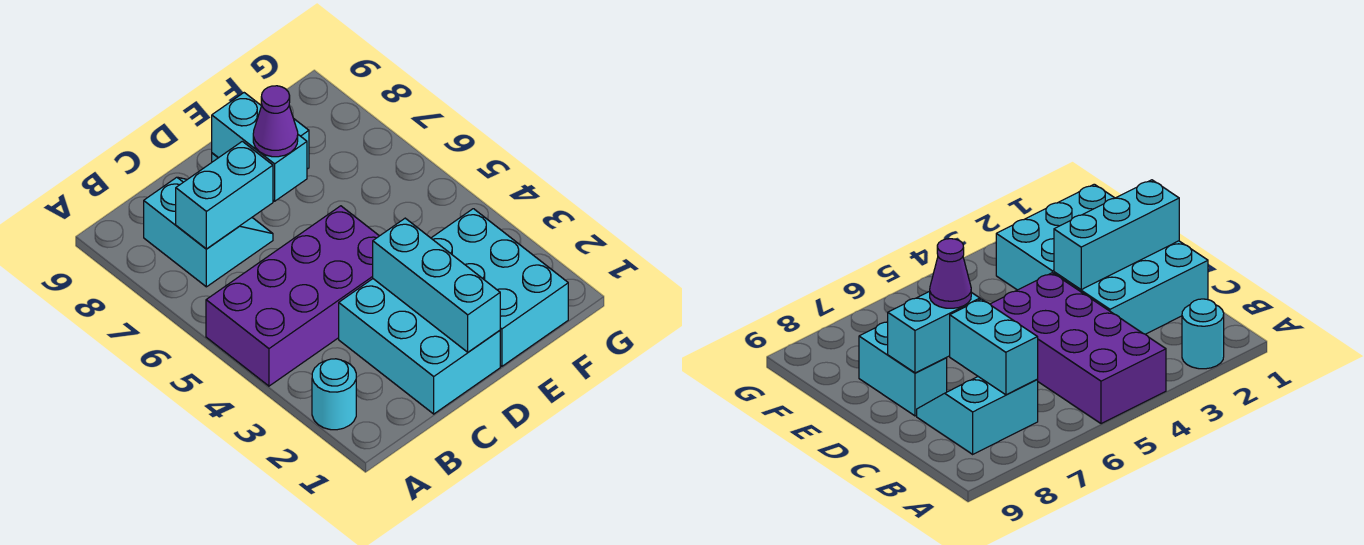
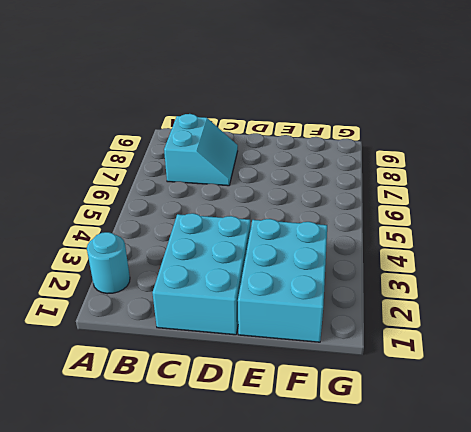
none -> purple brick A4:D5 level 1
none -> cyan brick D8:E8 level 1

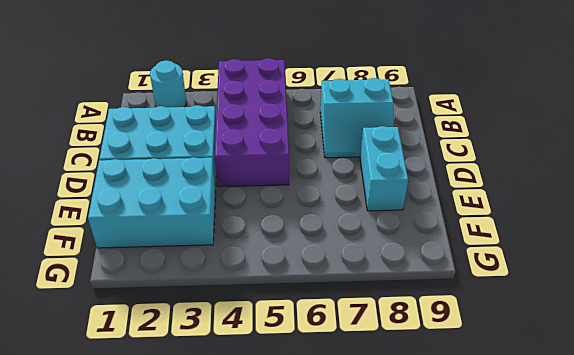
none -> cyan brick B7:C7 level 2
none -> cyan brick D1:D3 level 2

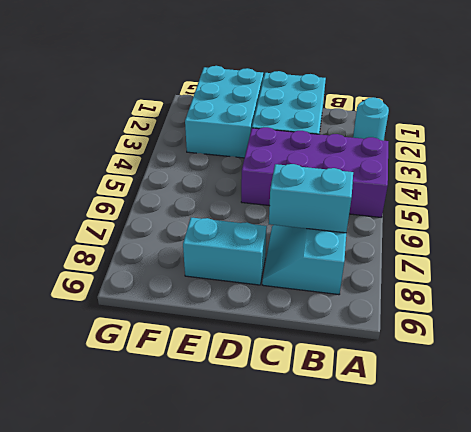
none -> cyan brick D1:D3 level 2
none -> cyan brick D7:D8 level 2

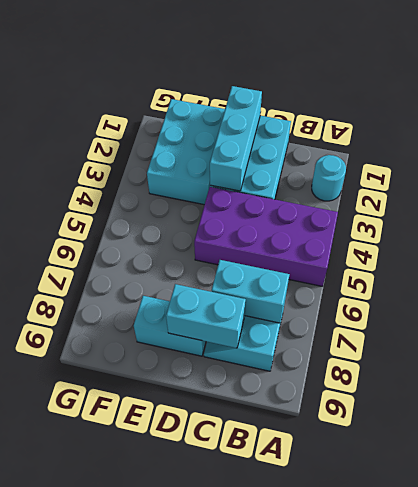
cyan brick C8:D8 level 2 -> cyan brick D7:D8 level 2
none -> purple cone D7 level 3

